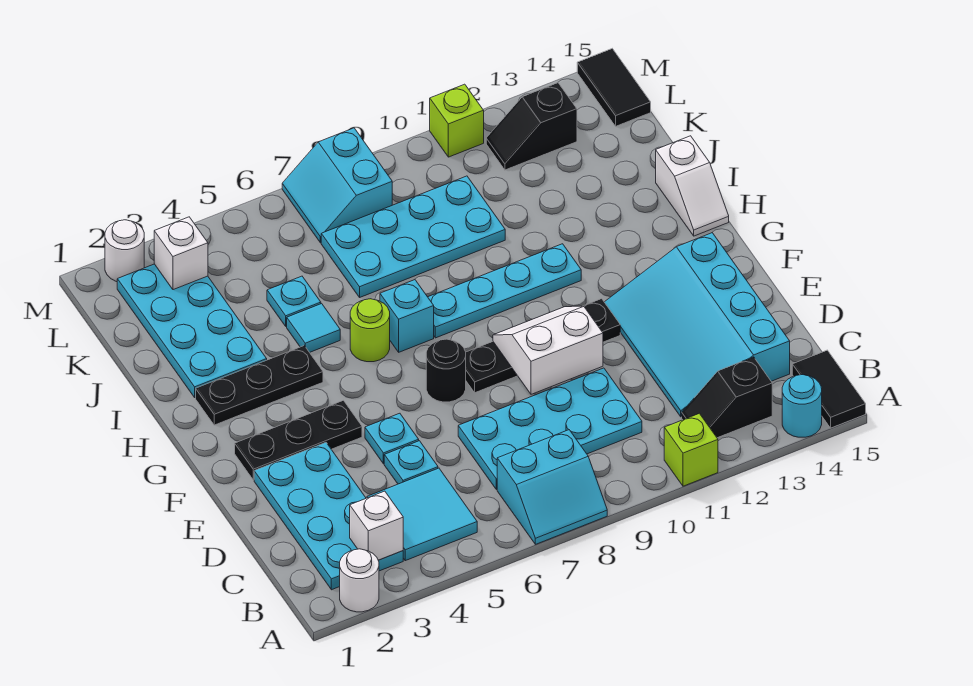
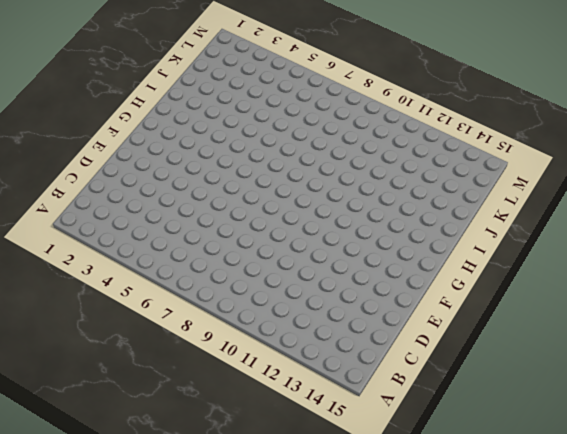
none -> white round brick A2 level 1
none -> cyan slope A7:B8 level 1 top B
none -> lime brick A11 level 1
none -> cyan round brick A14 level 1

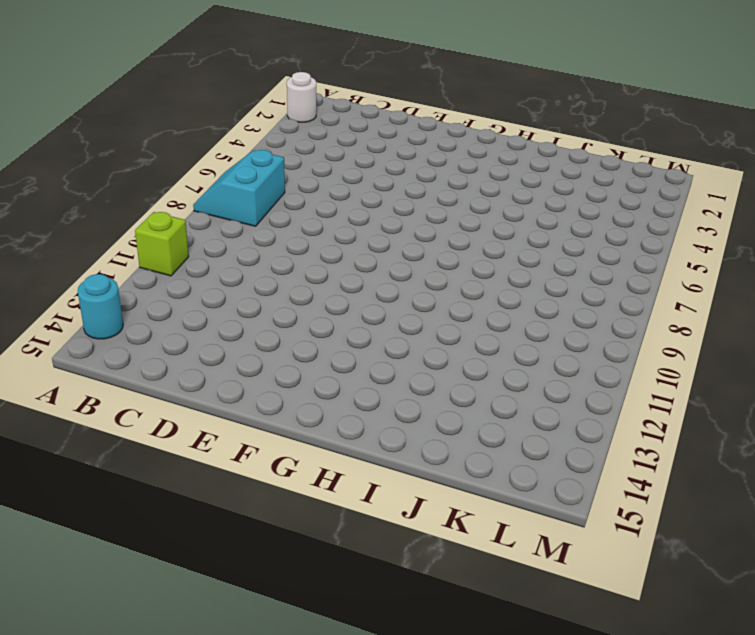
none -> black tile A15:B15 level 1
none -> cyan plate B2:E3 level 1
none -> cyan tile B4:C5 level 1
none -> black slope B12:B13 level 1 top 13

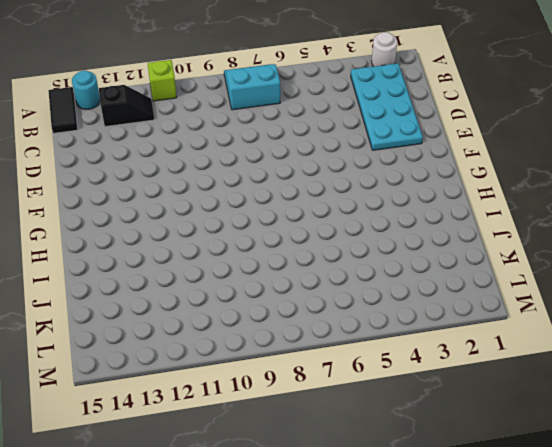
none -> cyan tile B4:C5 level 1
none -> cyan plate C7:D10 level 1
none -> cyan slope C12:F14 level 1 top 14
none -> cyan plate D5 level 1

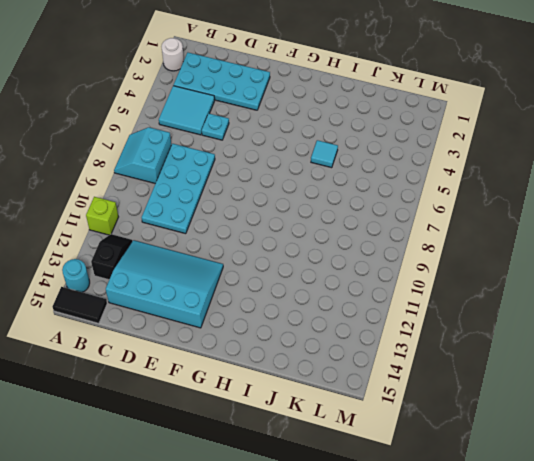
none -> cyan plate E5 level 1
none -> black plate F2:F4 level 1
none -> black round brick F7 level 1
none -> black plate F8:F11 level 1

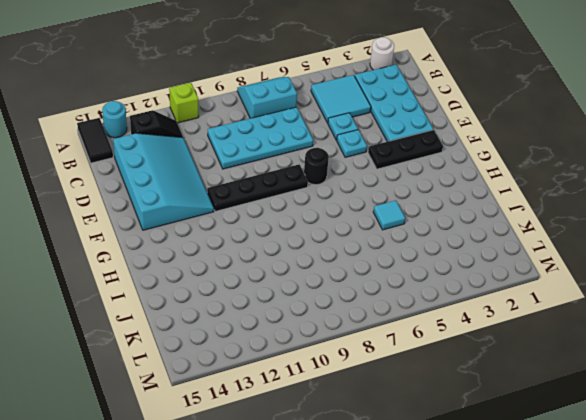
none -> black plate H2:H4 level 1
none -> lime round brick H6 level 1
none -> cyan brick H7 level 1
none -> cyan plate H8:H11 level 1

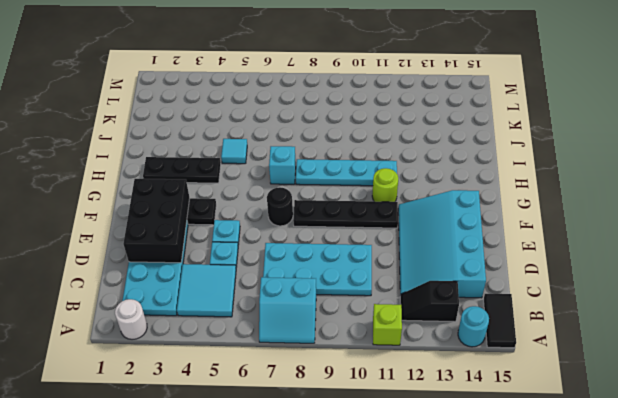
black brick D2:F3 level 2 -> none
lime round brick G11 level 1 -> lime round brick H6 level 1
none -> white slope H15:I15 level 1 top I
none -> cyan plate I2:L3 level 1
none -> cyan plate J5 level 1
none -> cyan plate J7:K10 level 1

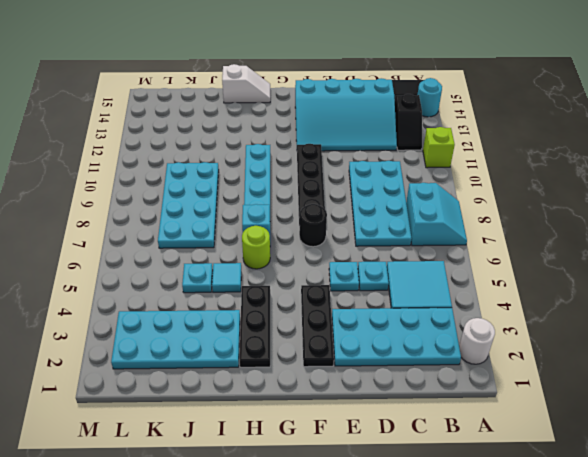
none -> cyan slope L7:M8 level 1 top 8
none -> black slope L12:L13 level 1 top 13
none -> black tile L15:M15 level 1
none -> white round brick M2 level 1

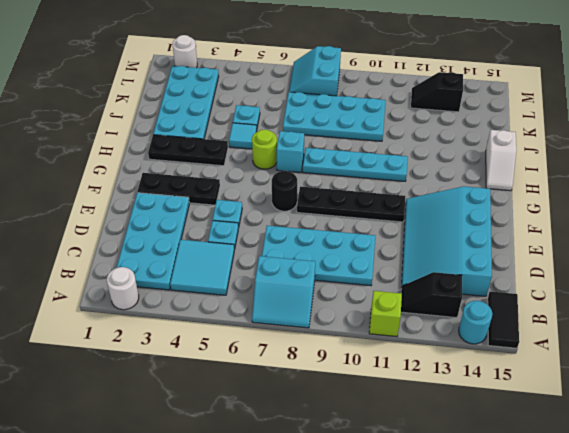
none -> black tile L15:M15 level 1
none -> lime brick M11 level 1
none -> white brick B3 level 2
none -> white slope E9:F10 level 2 top E

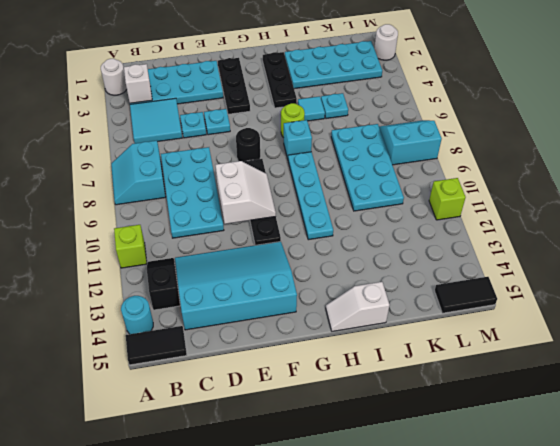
none -> black slope L12:L13 level 1 top 13
none -> white brick L3 level 2

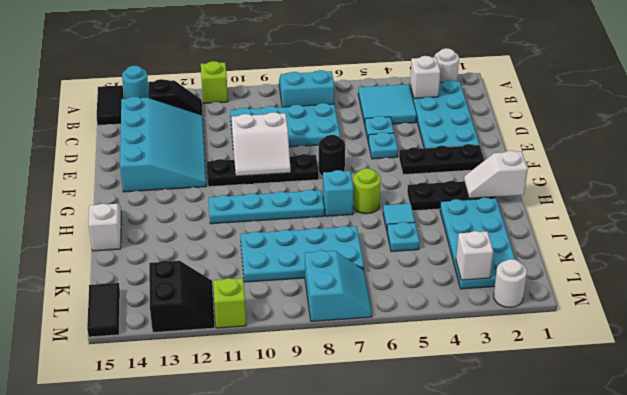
white slope H1:H2 level 2 top 1 -> none
black slope L12:M13 level 1 top 13 -> black slope L12:L13 level 1 top 13

